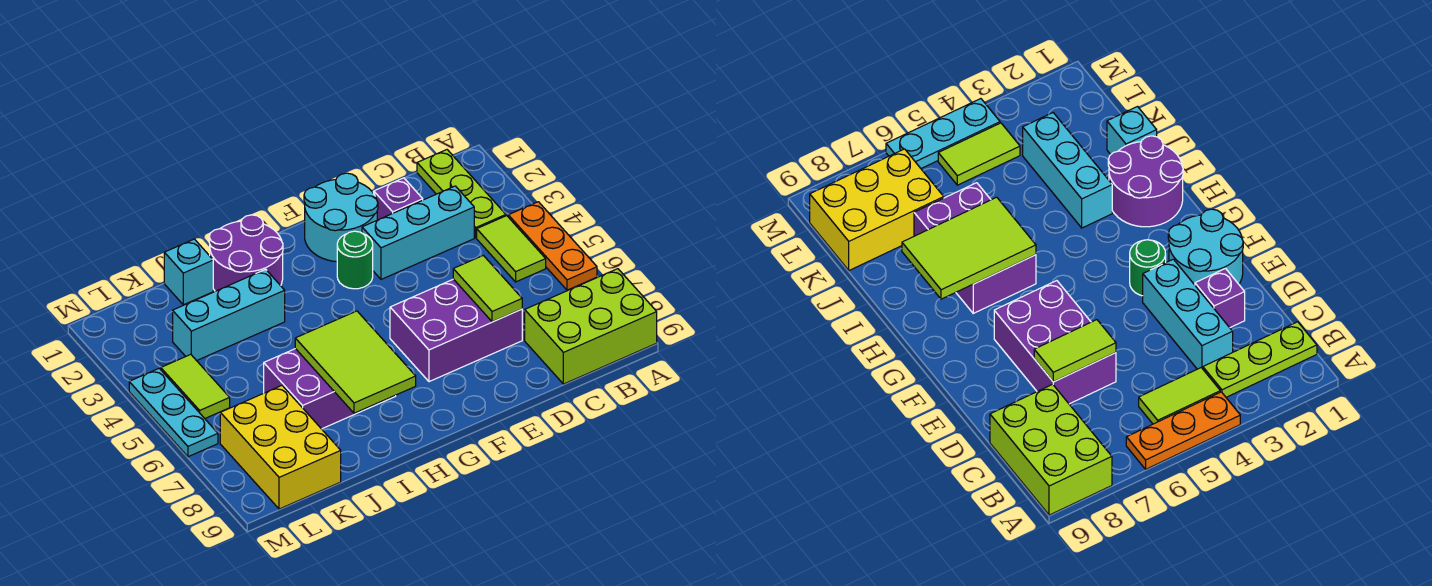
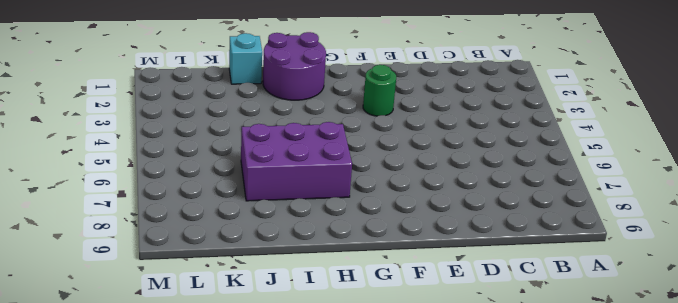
none -> orange plate A4:A6 level 1
none -> lime brick A8:C9 level 1
none -> lime plate B1:B3 level 1

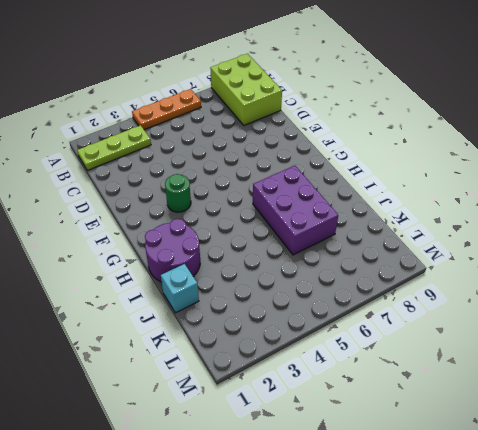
none -> lime tile B4:B5 level 1
none -> cyan brick C3:E3 level 1
none -> purple brick D2 level 1

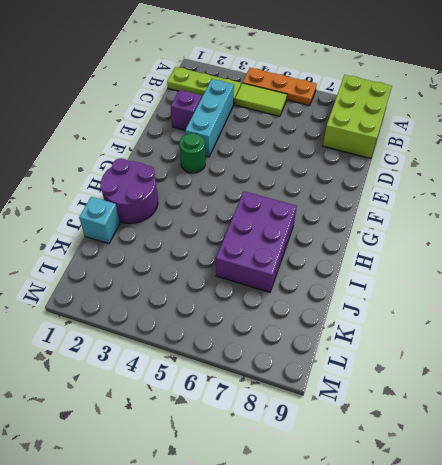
none -> purple brick D6:F7 level 1
none -> cyan round brick E1:F2 level 1
none -> cyan brick I3:K3 level 1

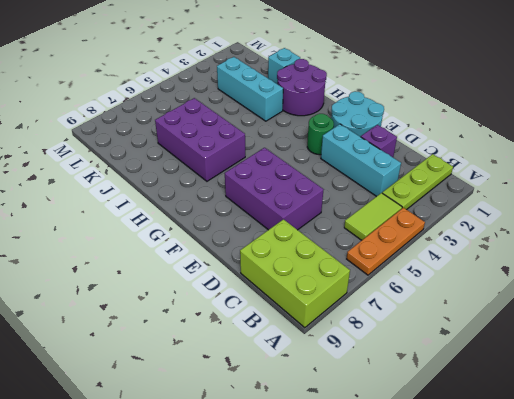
none -> yellow brick K7:L9 level 1
none -> lime tile L4:L5 level 1
none -> cyan plate M4:M6 level 1

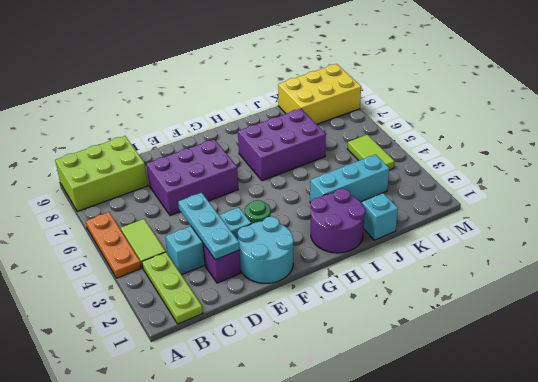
cyan plate D2:D4 level 2 -> cyan plate M4:M6 level 1
yellow brick K8:M9 level 1 -> yellow brick K7:L9 level 1
none -> lime tile D6:D7 level 2
none -> lime tile H6:I8 level 2

